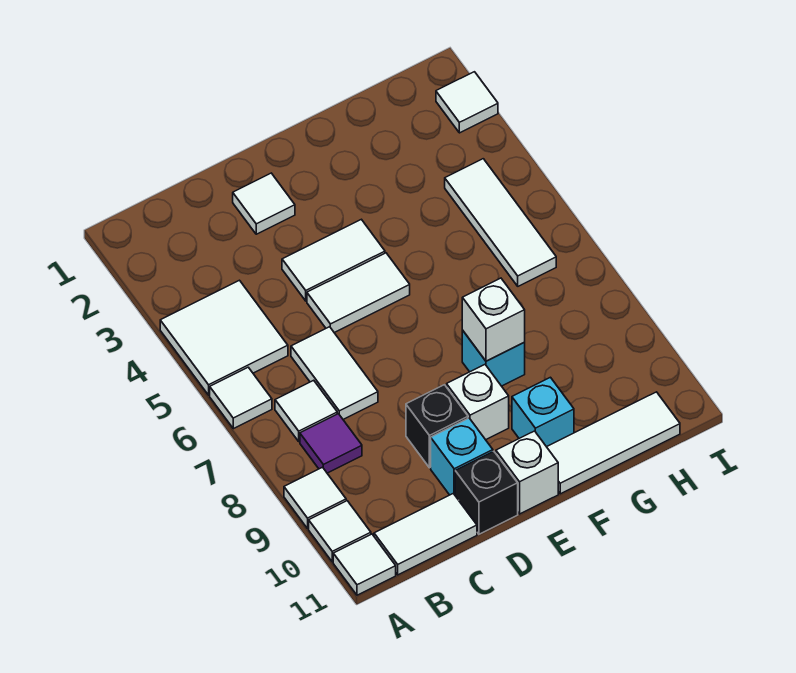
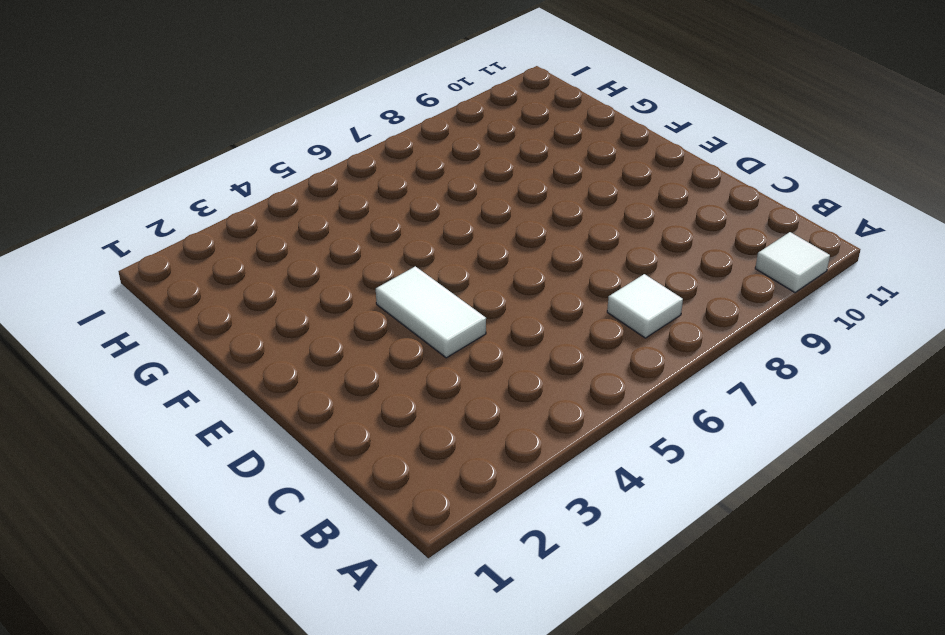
none -> white tile A4:B5 level 1
none -> white tile A6 level 1
none -> white tile A9 level 1

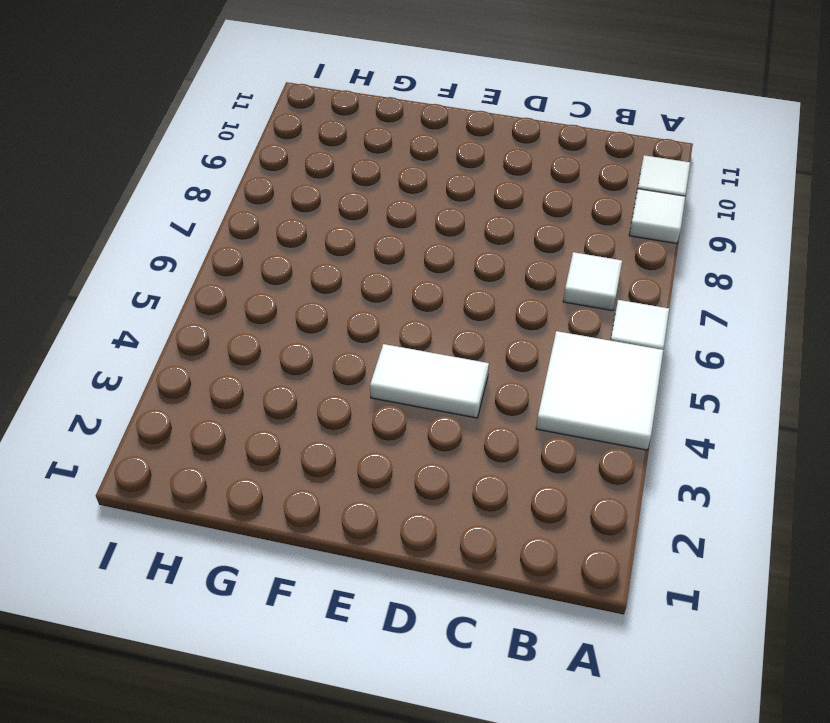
none -> white tile A11 level 1
none -> purple tile B8 level 1
none -> white tile B11:C11 level 1

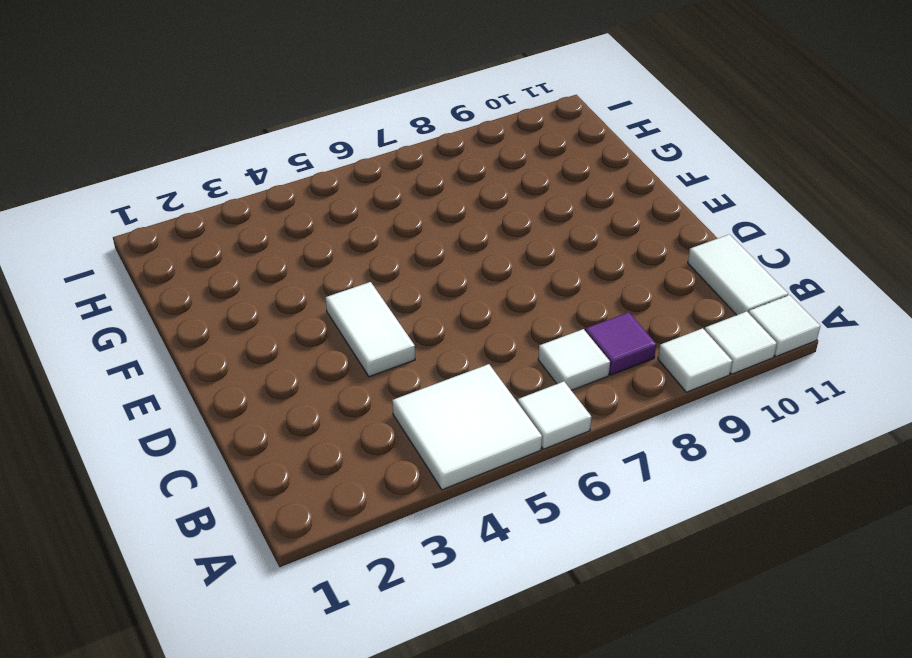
none -> white tile C6:C7 level 1
none -> white tile D2 level 1
none -> white tile D5:E5 level 1

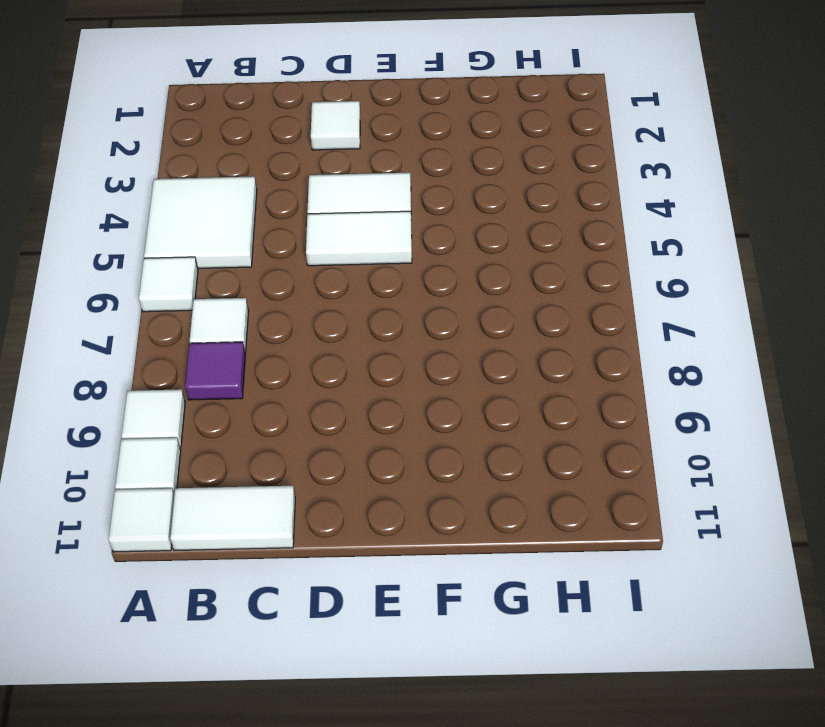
none -> white tile C6:C7 level 1
none -> black brick D9 level 1
none -> cyan brick D10 level 1

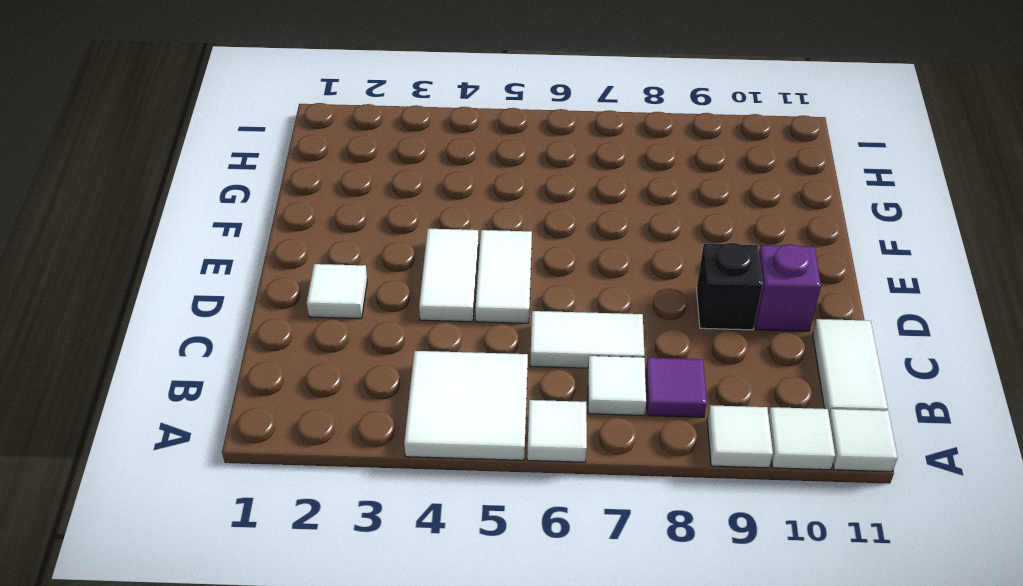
purple brick D10 level 1 -> cyan brick D10 level 1
none -> black brick D11 level 1
none -> white brick E9 level 1
none -> white brick E11 level 1

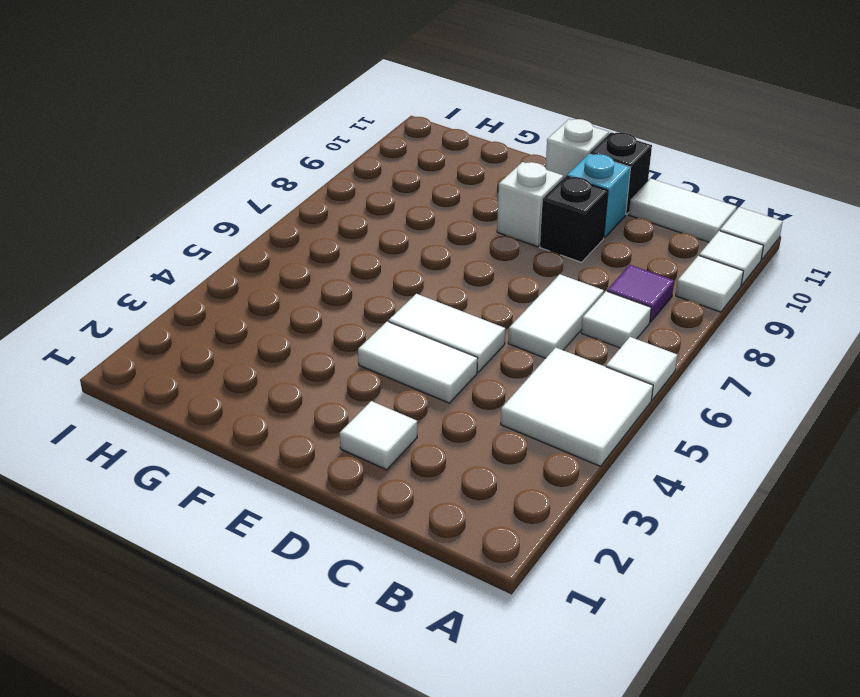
none -> cyan brick F8 level 1
none -> cyan brick F10 level 1
none -> white tile F11:H11 level 1

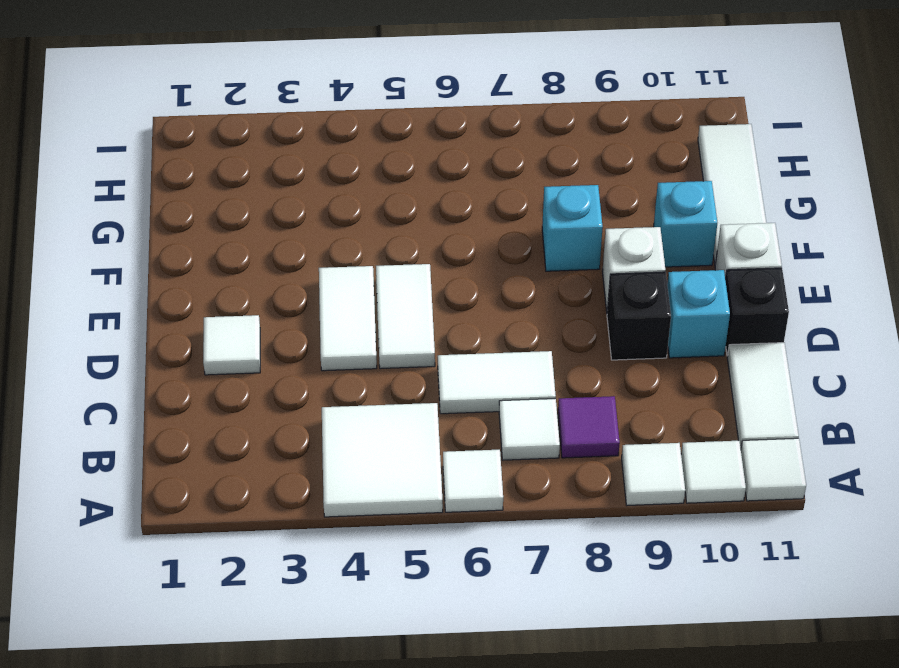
none -> white tile H4:H6 level 1
none -> white tile I2 level 1
none -> white brick F8 level 2

